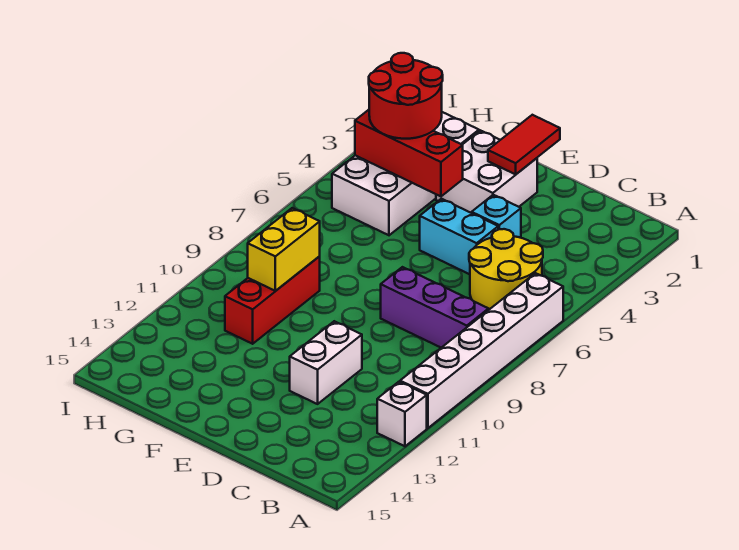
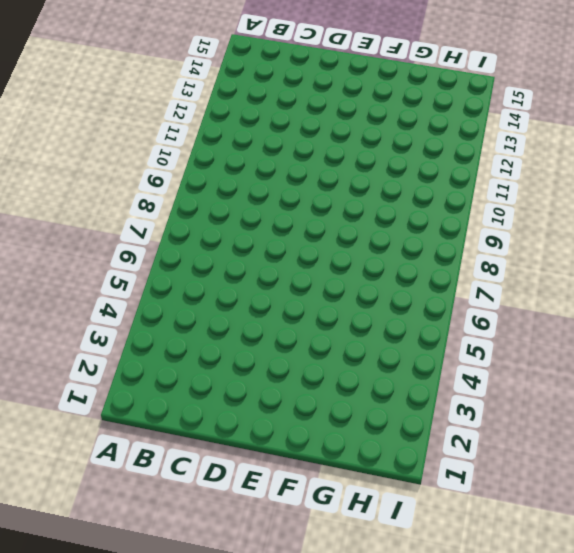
none -> white brick A6:A11 level 1
none -> white brick A12 level 1
none -> yellow round brick B5:C6 level 1

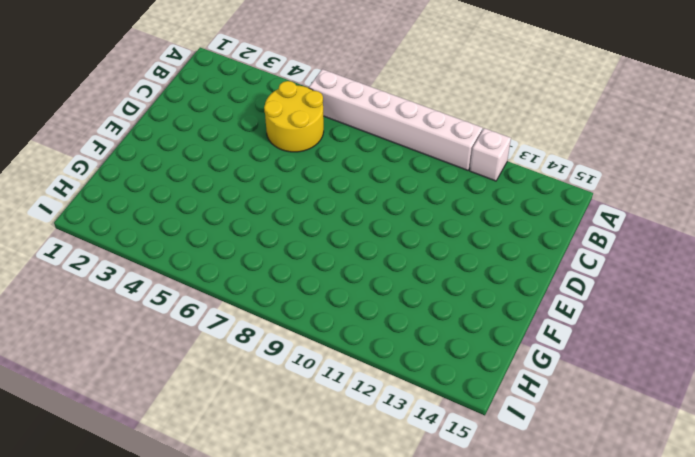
none -> purple brick B8:D8 level 1
none -> cyan brick D4 level 1
none -> cyan brick D5:E5 level 1

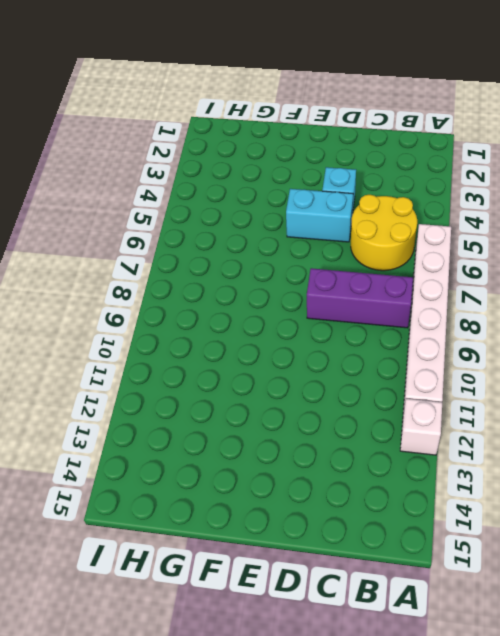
none -> white brick D11:D12 level 1
none -> white brick E2:F3 level 1
none -> white brick G2:H5 level 1

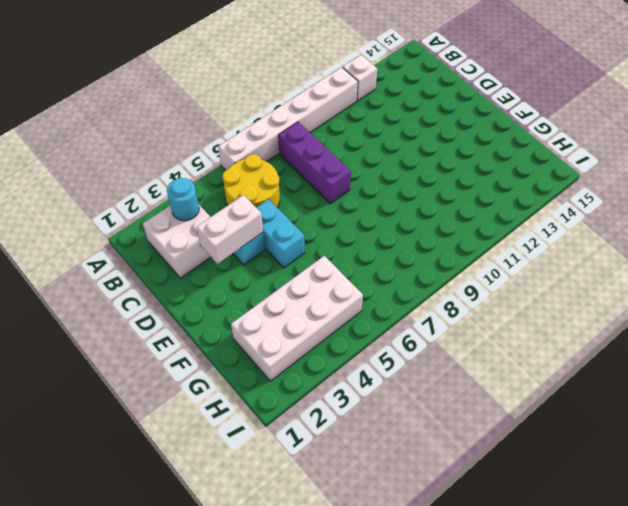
white brick B2:C3 level 1 -> white brick E2:F3 level 1
cyan round brick B3 level 2 -> none
white brick D3:D4 level 2 -> white brick D11:D12 level 1
none -> red brick G9:G11 level 1
none -> red tile E1:E2 level 2
none -> red brick F4:H4 level 2

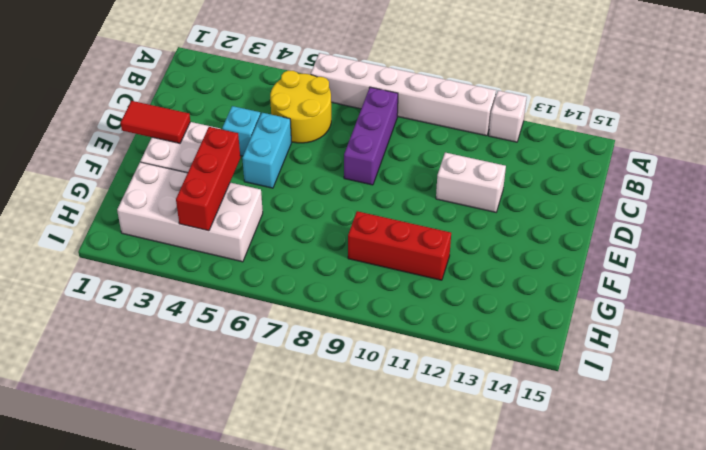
none -> yellow brick G9:G10 level 2
none -> red round brick G3:H4 level 3

